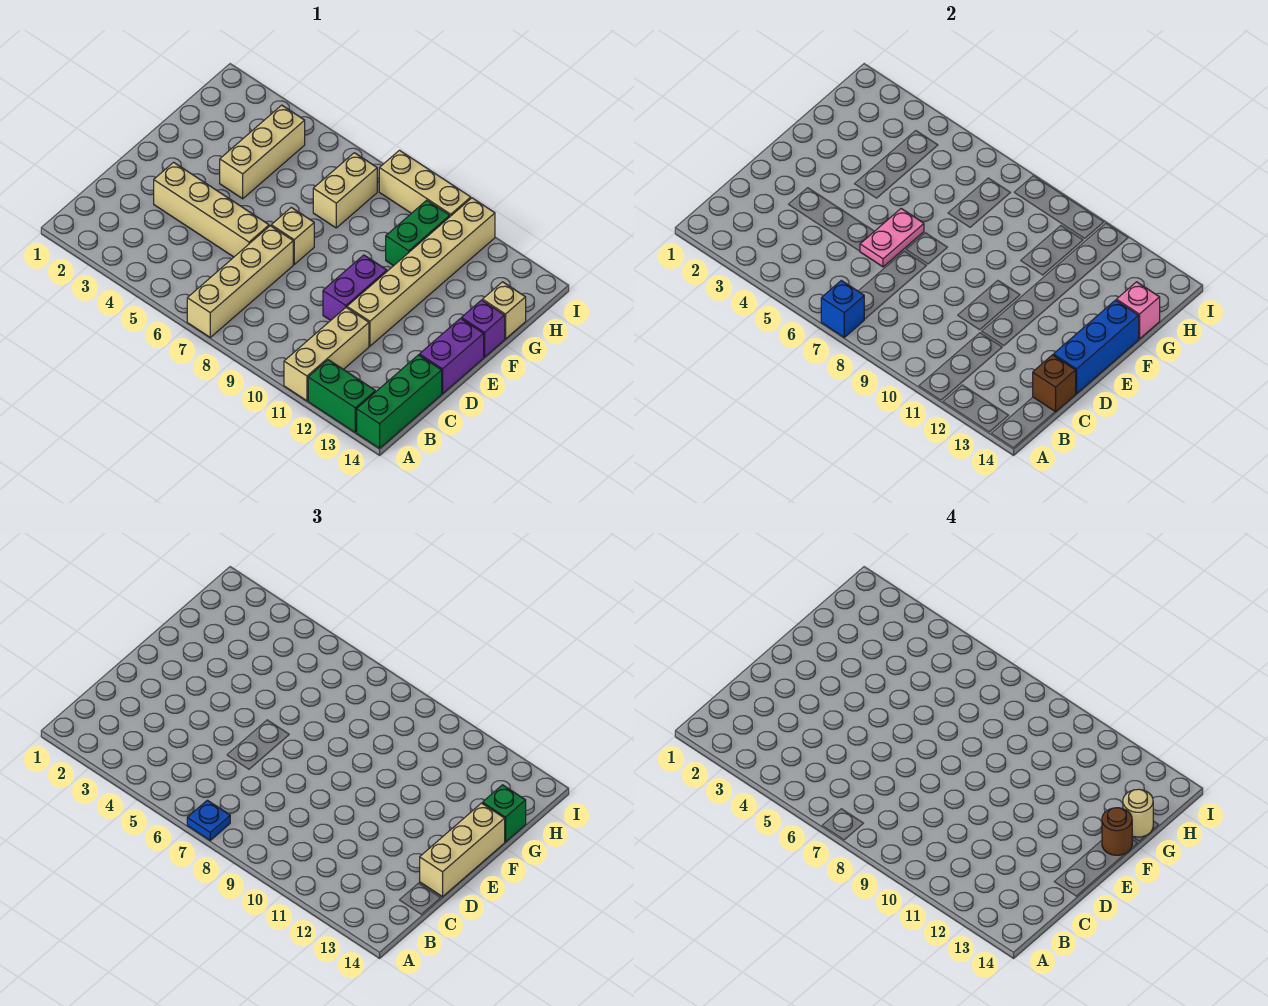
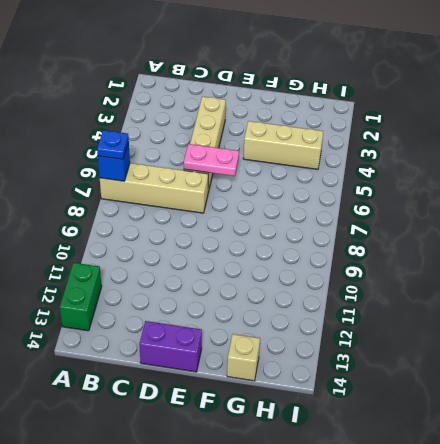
none -> tan brick A11:C11 level 1
none -> green brick A14:C14 level 1
none -> purple brick D10:E10 level 1

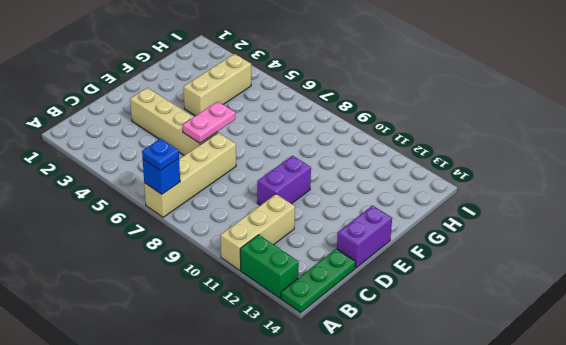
green plate A14:C14 level 1 -> green brick A14:C14 level 1
none -> tan brick D11:I11 level 1
none -> tan brick E7 level 1
none -> purple brick F14 level 1

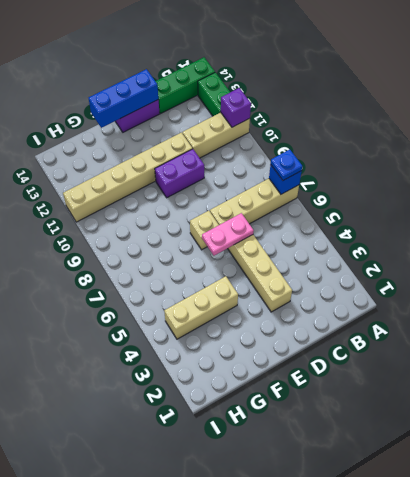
purple brick A11 level 2 -> purple brick F14 level 1
none -> tan brick G7:H7 level 1
none -> green brick G10:H10 level 1
none -> tan brick G14 level 1

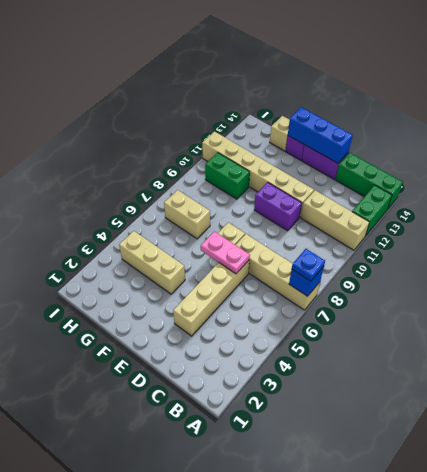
none -> tan brick I8:I10 level 1
none -> brown brick C14 level 2
none -> pink brick G14 level 2

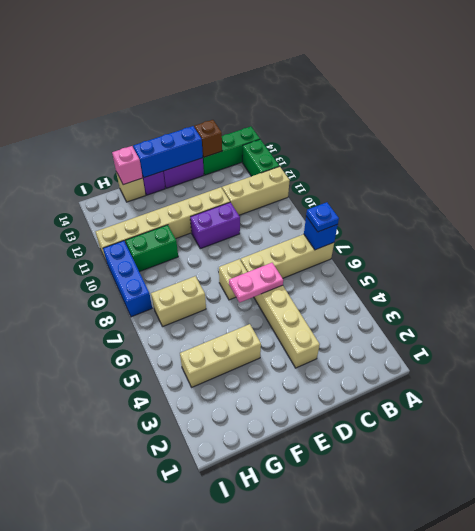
blue brick I8:I10 level 1 -> tan brick I8:I10 level 1
none -> tan brick D14:F14 level 3
none -> green brick G14 level 3
none -> brown round brick F14 level 4

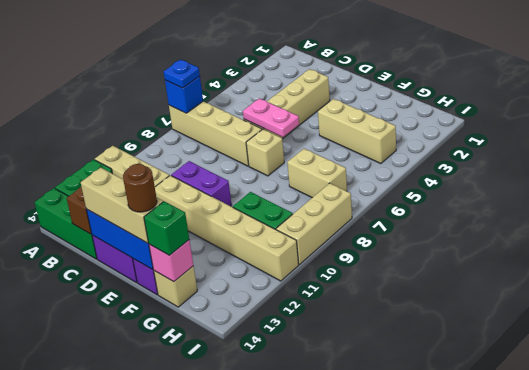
none -> tan round brick G14 level 4

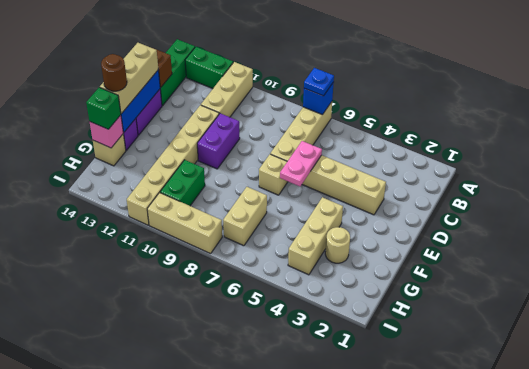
tan round brick G3 level 1 -> tan round brick G14 level 4

